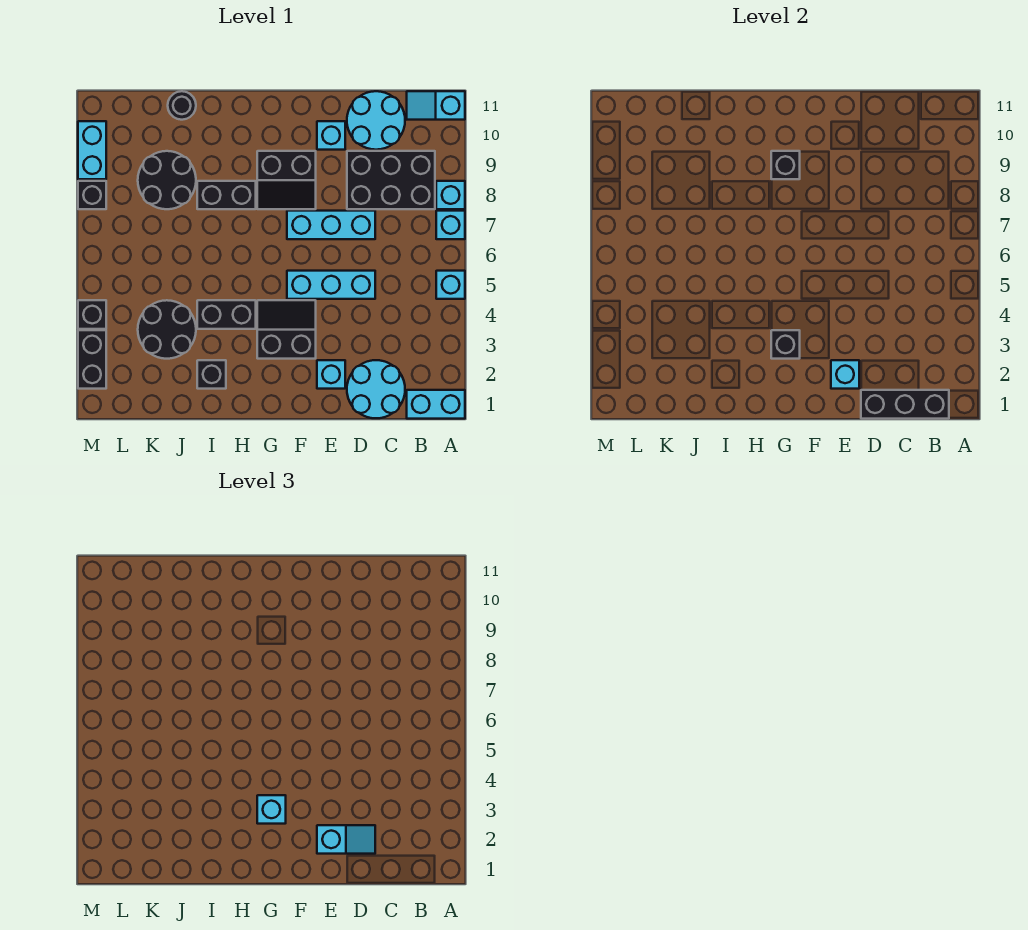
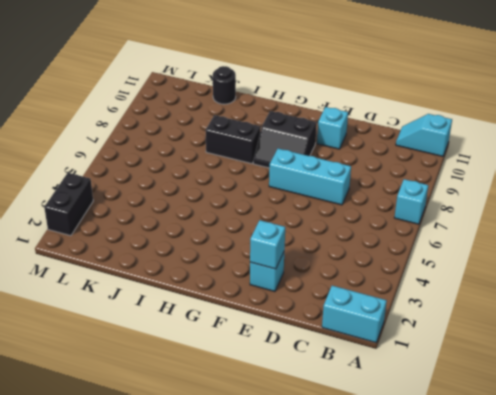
none -> cyan brick A5 level 1
none -> cyan brick A8 level 1
none -> black brick B8:D9 level 1
none -> cyan round brick C1:D2 level 1

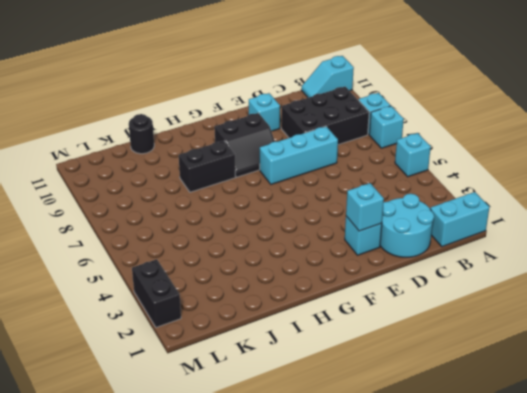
none -> cyan round brick C10:D11 level 1
none -> cyan brick D5:F5 level 1
none -> black slope F3:G4 level 1 top 3
none -> black brick H4:I4 level 1

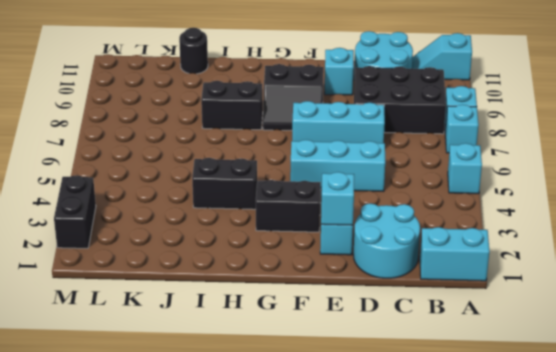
none -> black brick I2 level 1
none -> black round brick J3:K4 level 1
none -> black round brick J8:K9 level 1
none -> black brick M4 level 1

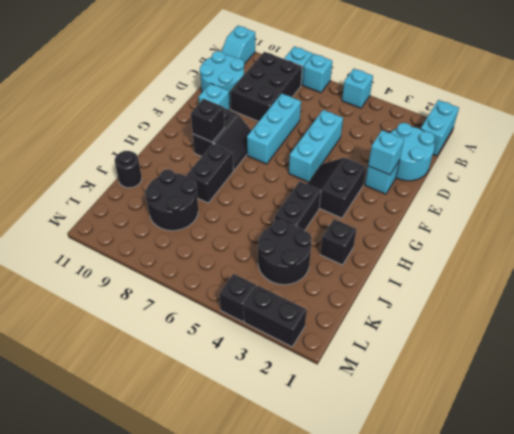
none -> black brick M8 level 1
none -> cyan brick M9:M10 level 1
none -> black brick B1:D1 level 2
none -> black brick G3 level 2

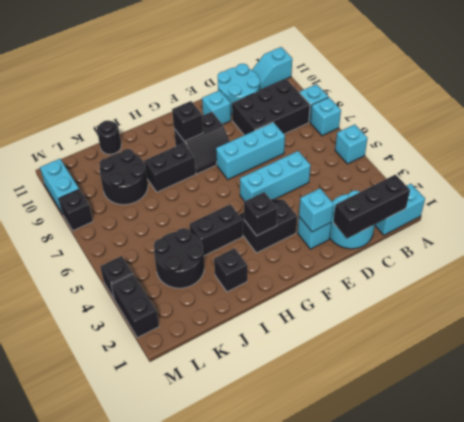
none -> cyan slope D2:E2 level 3 top E
none -> cyan brick G3 level 3

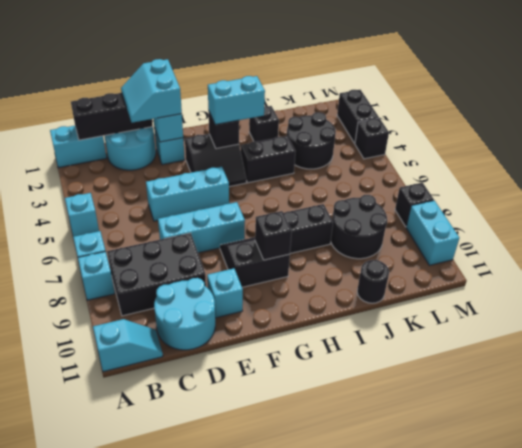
cyan slope D1:E2 level 3 top E -> cyan slope D2:E2 level 3 top E
cyan brick G3:H3 level 3 -> cyan brick G3 level 3

